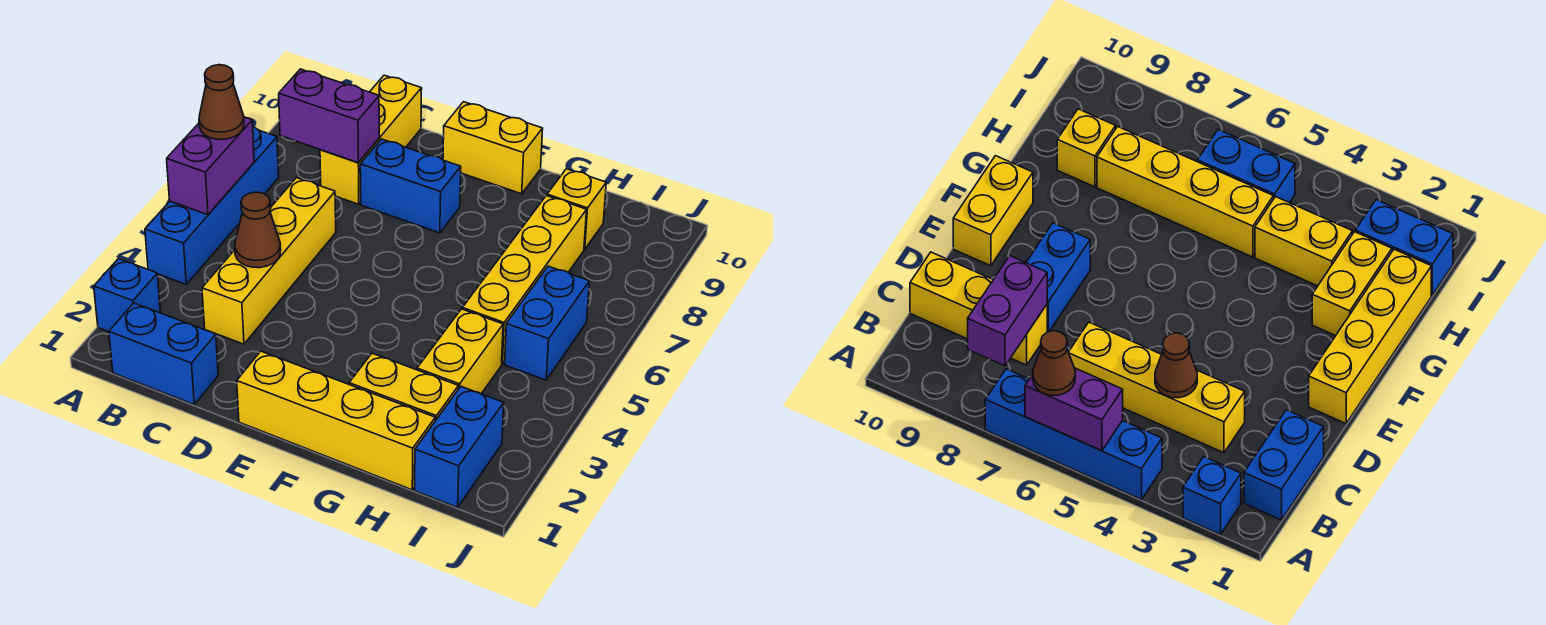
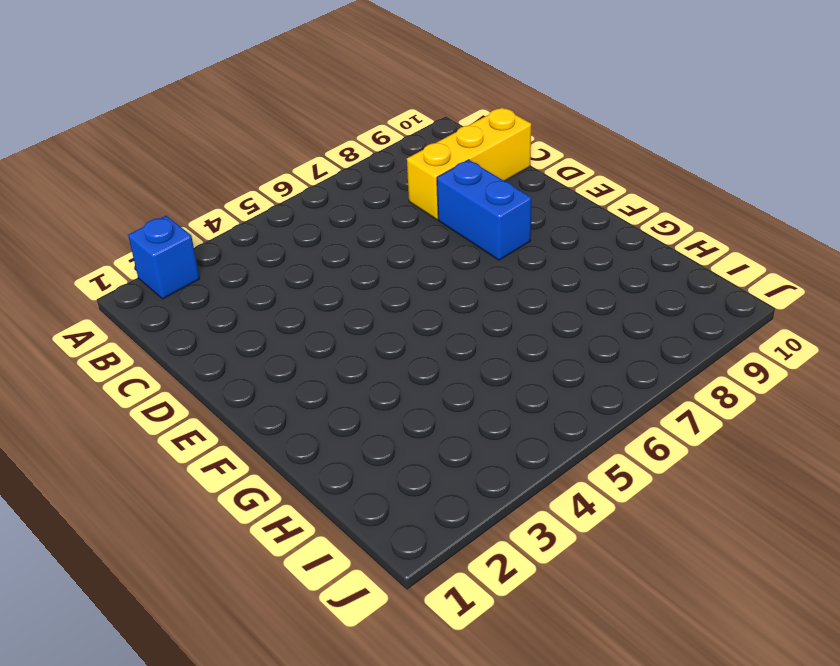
none -> blue brick A4:A7 level 1
none -> blue brick B1:C1 level 1
none -> yellow brick C3:C6 level 1

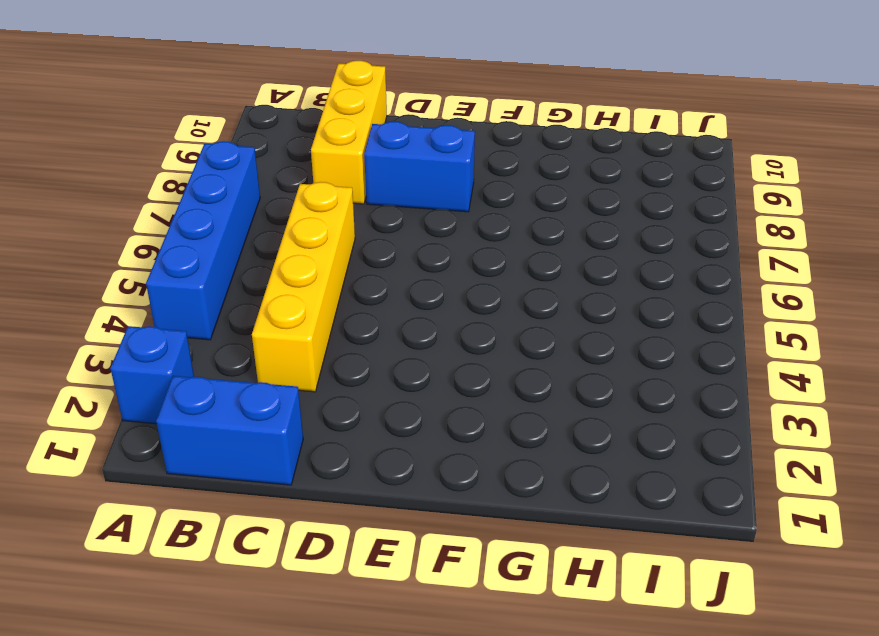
none -> yellow brick E1:H1 level 1
none -> yellow brick E10:F10 level 1
none -> yellow brick G2:H2 level 1

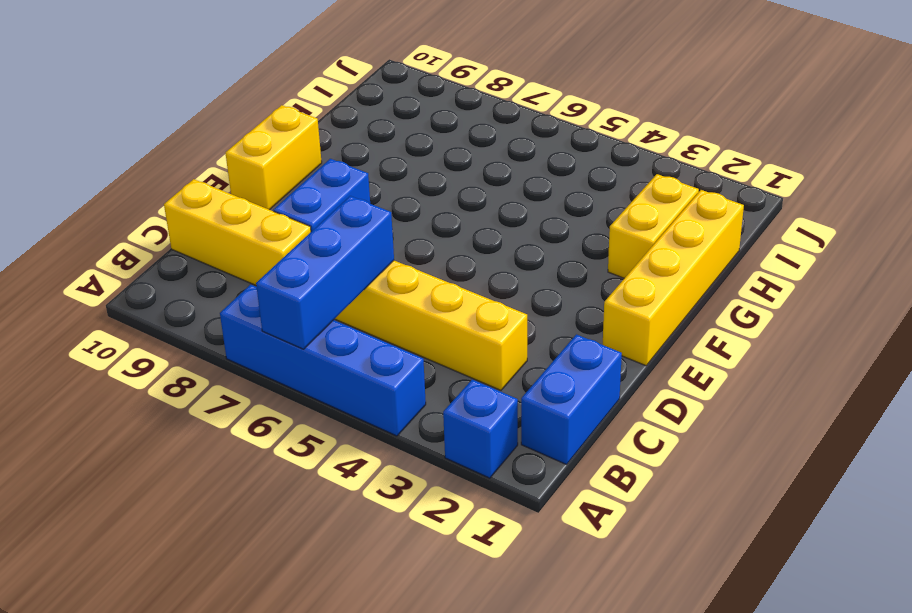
blue brick A6:C6 level 2 -> purple brick A5:A6 level 2
none -> yellow brick H3:H4 level 1
none -> yellow brick H5:H8 level 1
none -> yellow brick H9 level 1

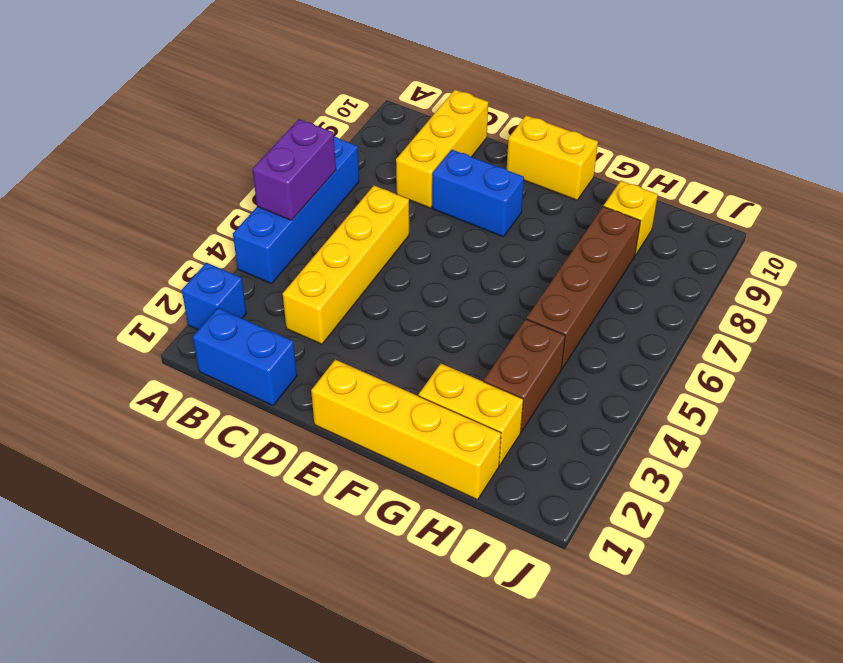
brown brick H3:H4 level 1 -> yellow brick H3:H4 level 1
brown brick H5:H8 level 1 -> yellow brick H5:H8 level 1
none -> blue brick I1:I2 level 1
none -> blue brick I5:I6 level 1
none -> purple brick B8:C8 level 2

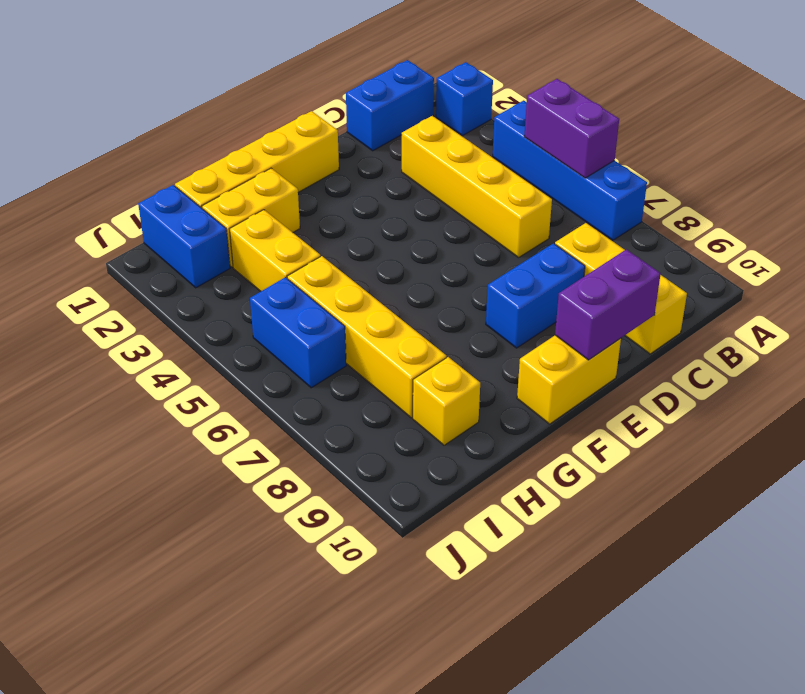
purple brick D10:E10 level 2 -> purple brick B8:C8 level 2
none -> brown cone C4 level 2
none -> brown cone A6 level 3

